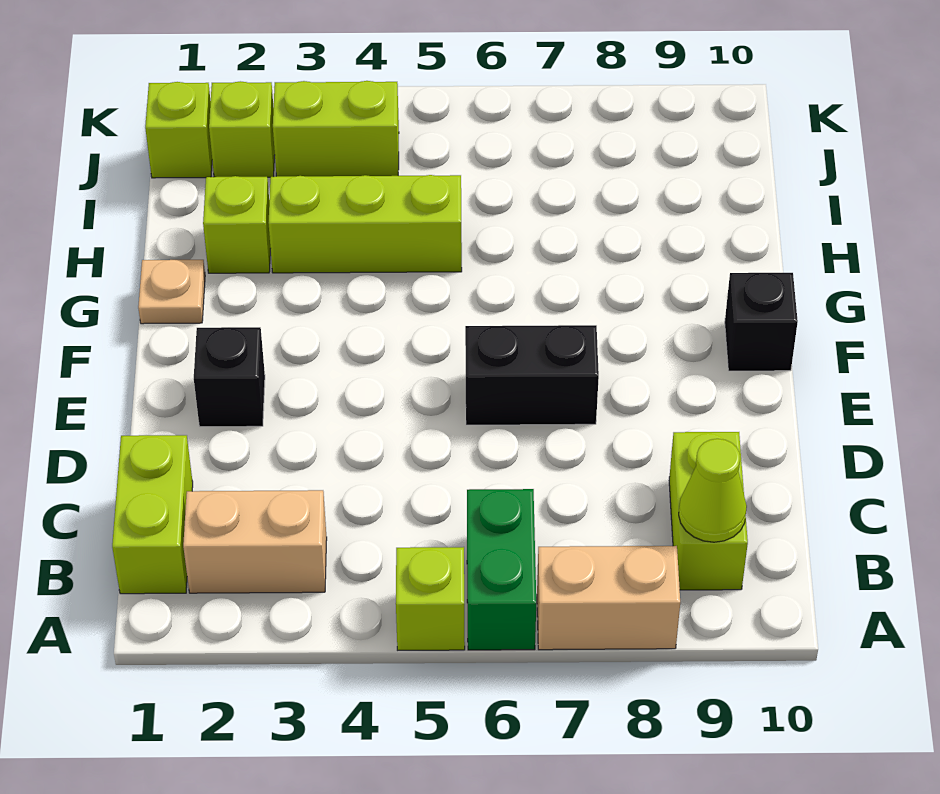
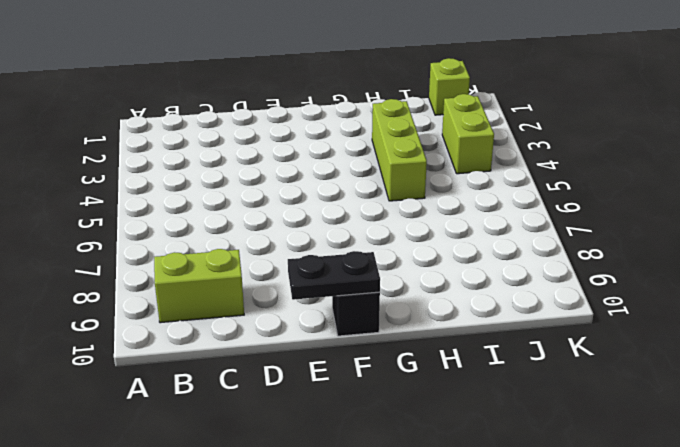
black plate E10:F10 level 2 -> none
none -> lime brick A5 level 1
none -> green brick A6:B6 level 1
none -> tan brick A7:A8 level 1

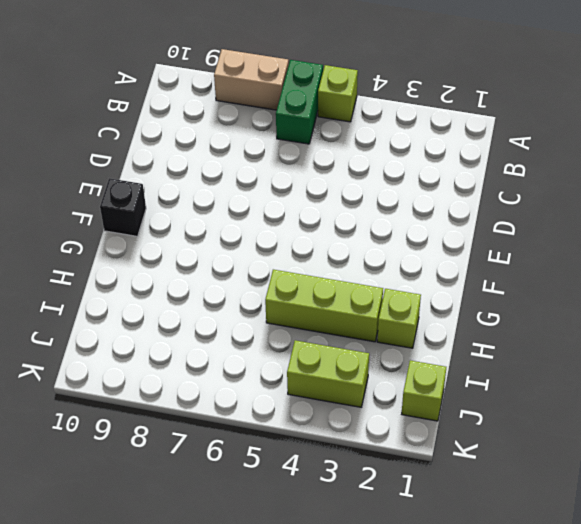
none -> lime brick B1:C1 level 1
none -> tan brick B2:B3 level 1
none -> lime brick B9:C9 level 1

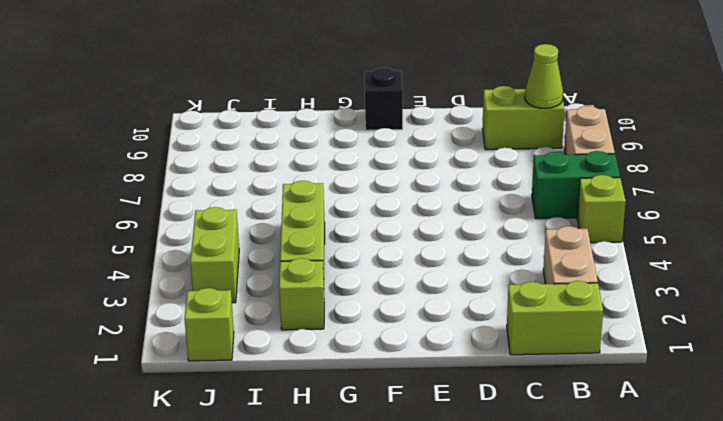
none -> black brick E2 level 1
none -> black brick E6:E7 level 1
none -> tan plate G1 level 1

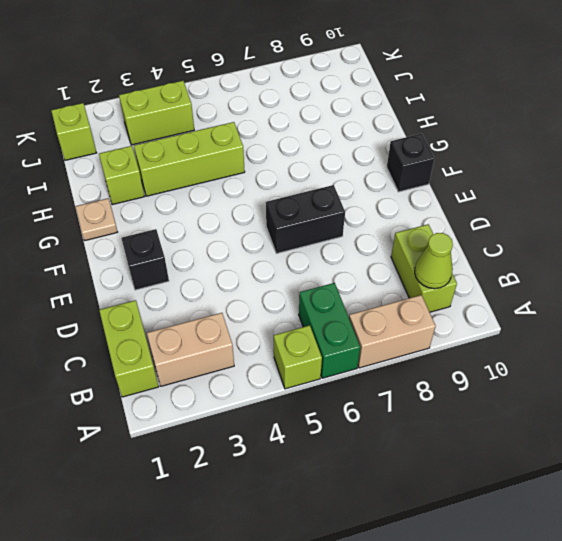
none -> lime brick J2 level 1

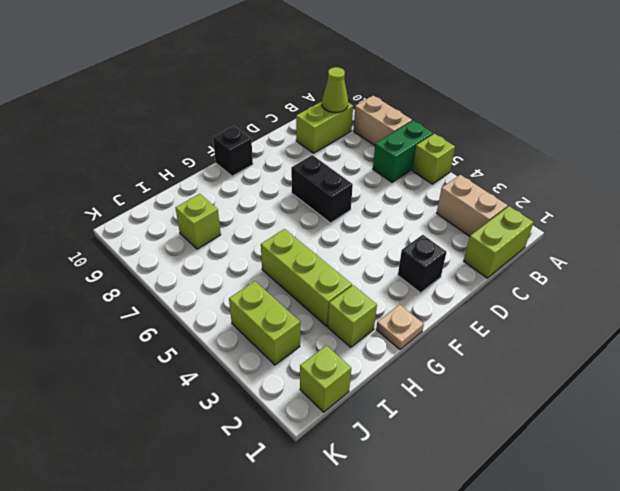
lime brick I8 level 1 -> lime brick J2 level 1

